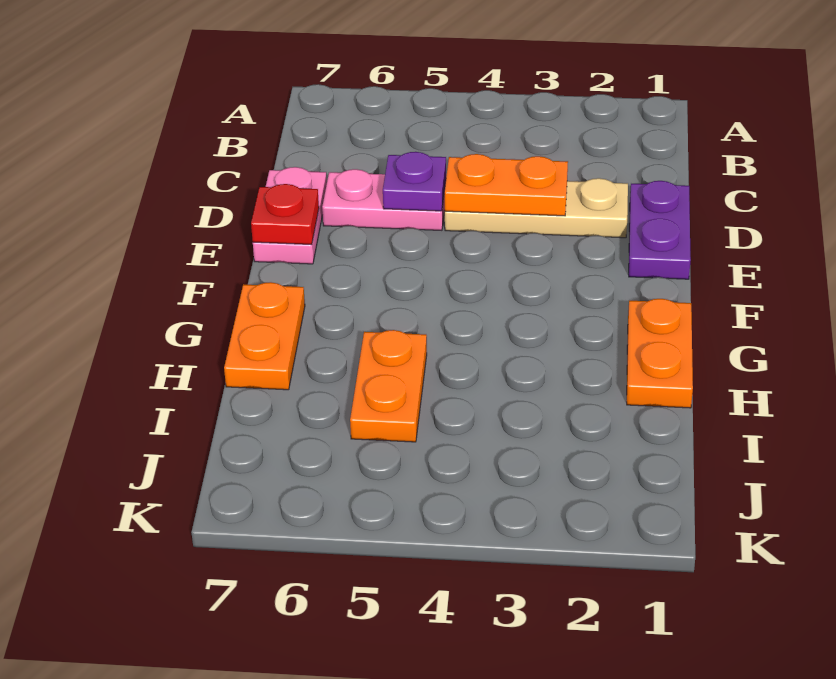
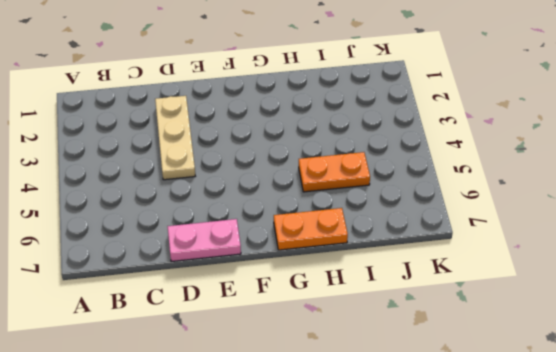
none -> purple plate D1:E1 level 1
none -> pink plate D5:D6 level 1

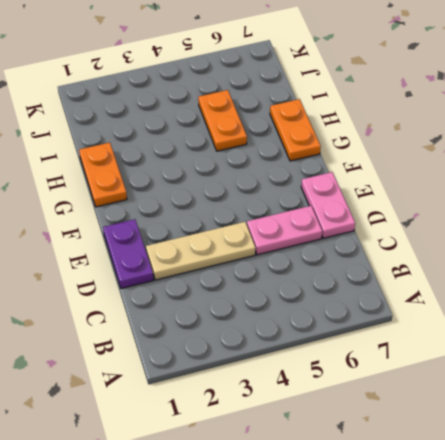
none -> orange plate D3:D4 level 2
none -> purple plate D5 level 2

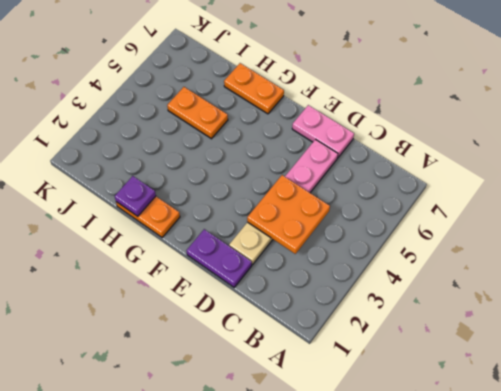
orange plate C3:D4 level 2 -> orange plate D3:D4 level 2
purple plate H1 level 2 -> purple plate D5 level 2
none -> red plate E7 level 2

